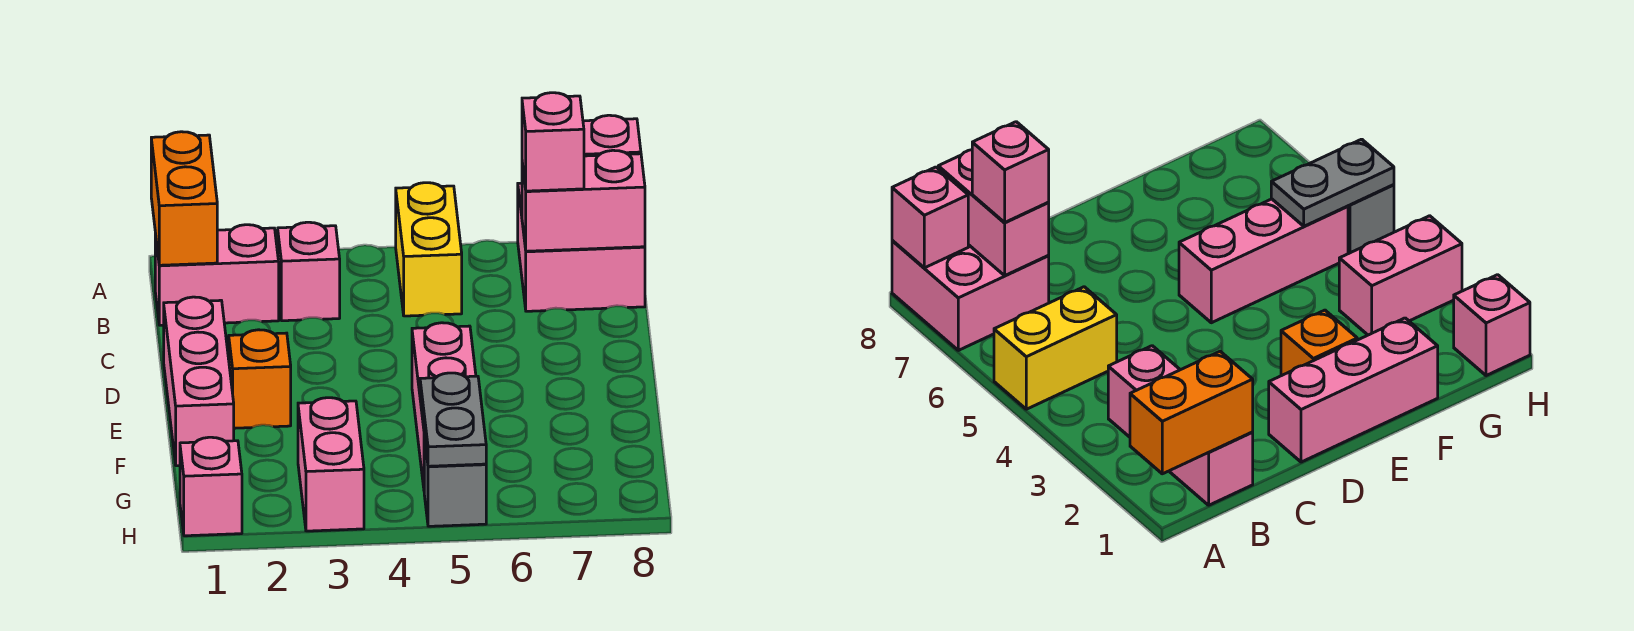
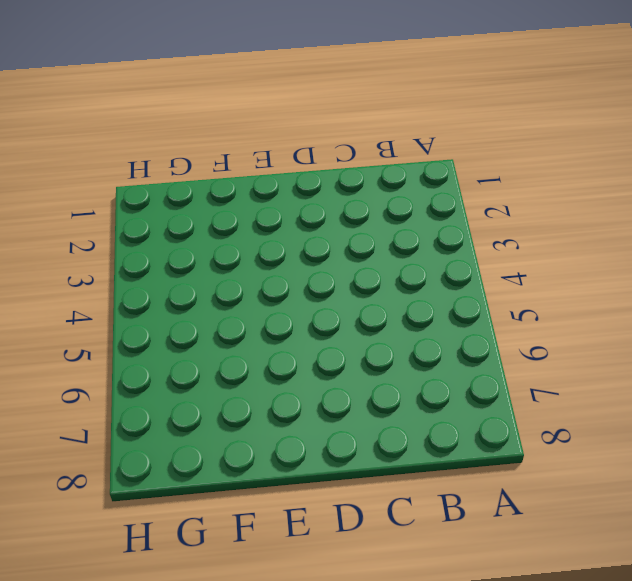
none -> yellow brick A5:B5 level 1
none -> pink brick A7:B8 level 1
none -> pink brick B1:B2 level 1

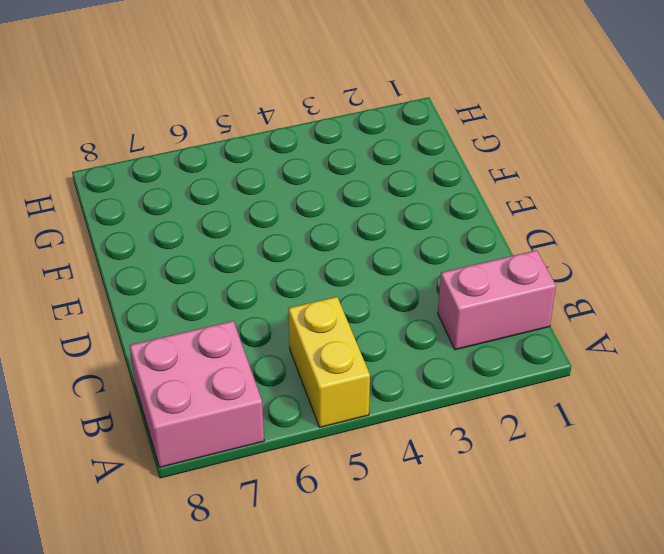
none -> pink brick B3 level 1
none -> pink brick D1:F1 level 1
none -> orange brick E2 level 1

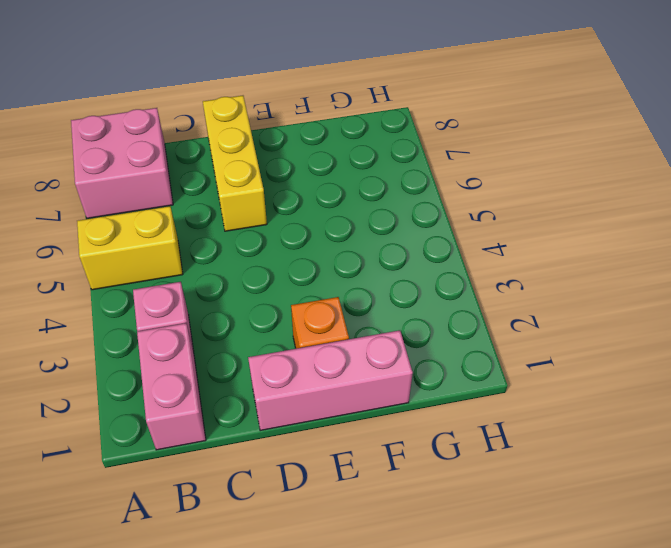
yellow brick D6:D8 level 1 -> none
none -> pink brick E5:G5 level 1
none -> pink brick G3:H3 level 1
none -> pink brick H1 level 1

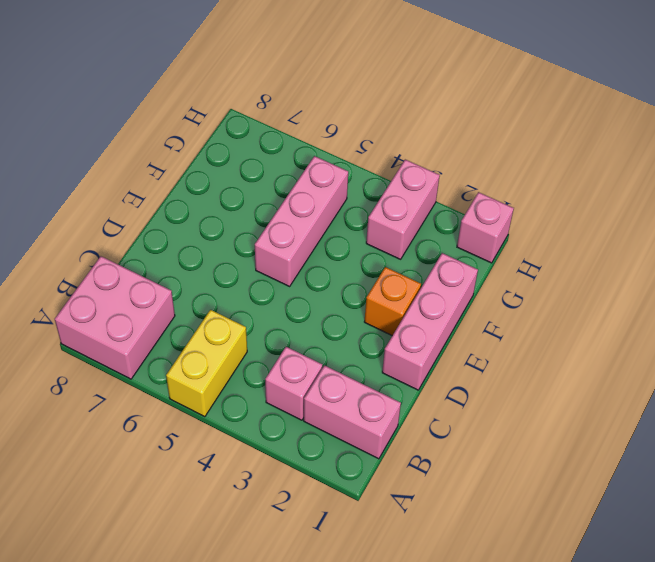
none -> grey brick H5 level 1
none -> orange brick A1:B1 level 2
none -> pink brick A8 level 2

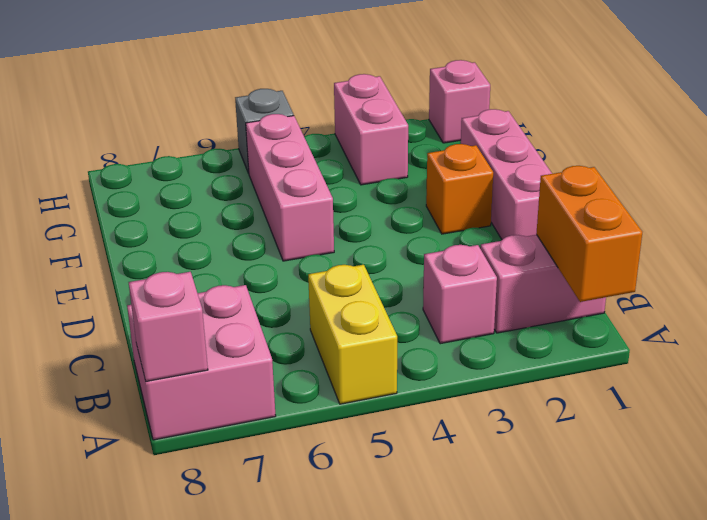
none -> pink brick B7:B8 level 2
none -> grey plate G5:H5 level 2
none -> pink brick B7 level 3

